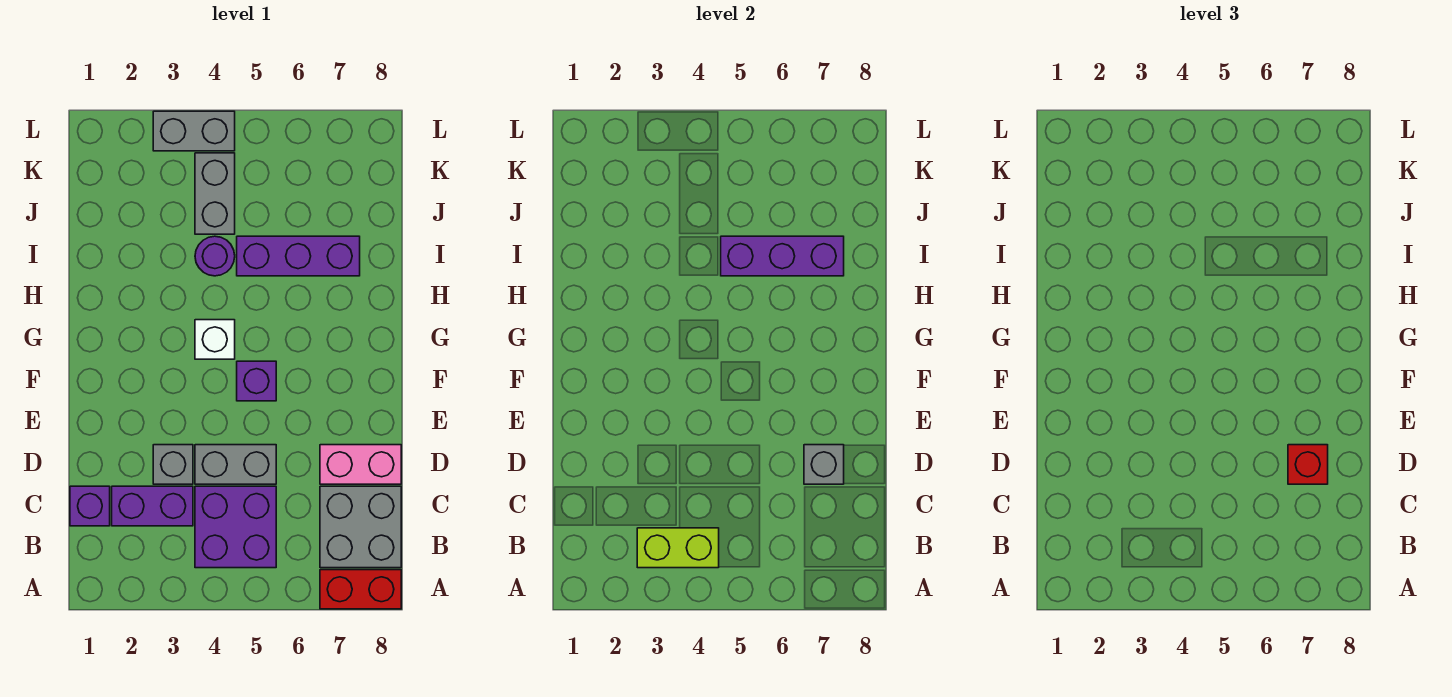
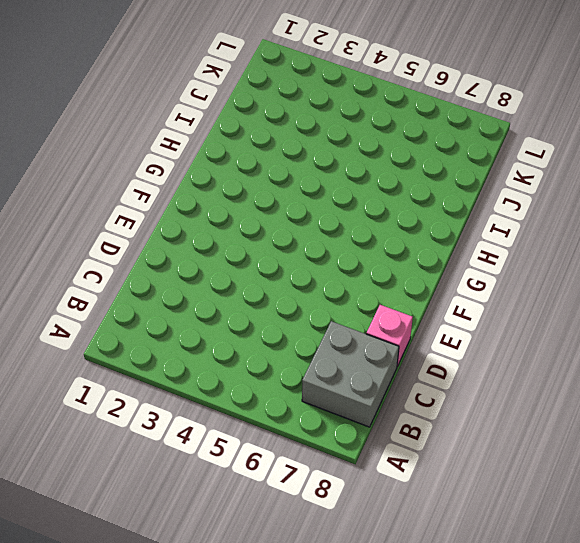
pink brick D8 level 1 -> pink brick D7:D8 level 1
none -> red brick A7:A8 level 1
none -> purple brick B4:C5 level 1
none -> purple brick C1 level 1

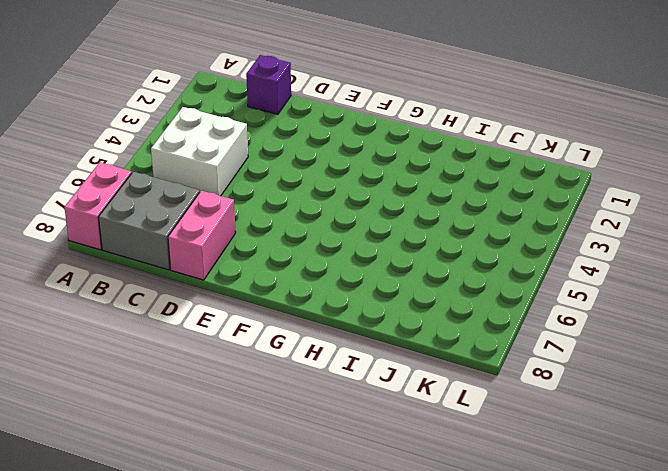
pink brick A7:A8 level 1 -> red brick A7:A8 level 1
white brick B4:C5 level 1 -> purple brick B4:C5 level 1
none -> purple brick C2:C3 level 1
none -> grey brick D3 level 1
none -> grey brick D4:D5 level 1

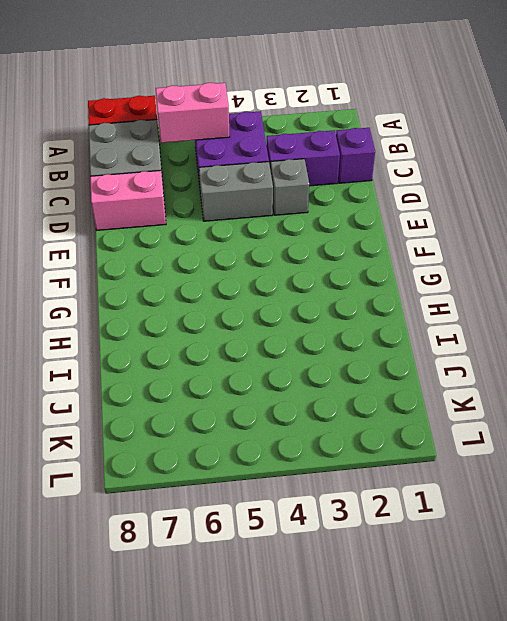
pink brick B5:B6 level 2 -> none
none -> purple brick F5 level 1
none -> white brick G4 level 1
none -> purple round brick I4 level 1

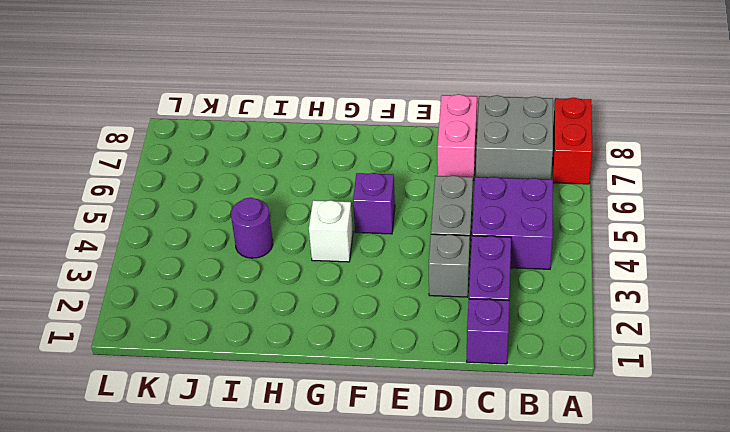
none -> purple brick I5:I7 level 1
none -> grey brick J4:K4 level 1
none -> grey brick L3:L4 level 1

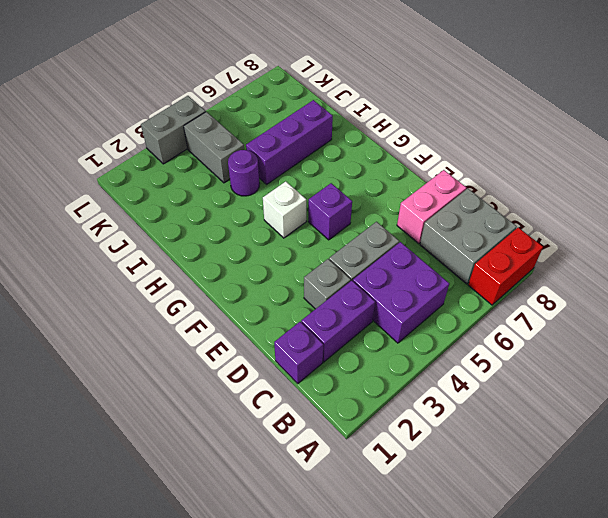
none -> lime brick B3:B4 level 2
none -> grey brick D7 level 2
none -> purple brick I5:I7 level 2

